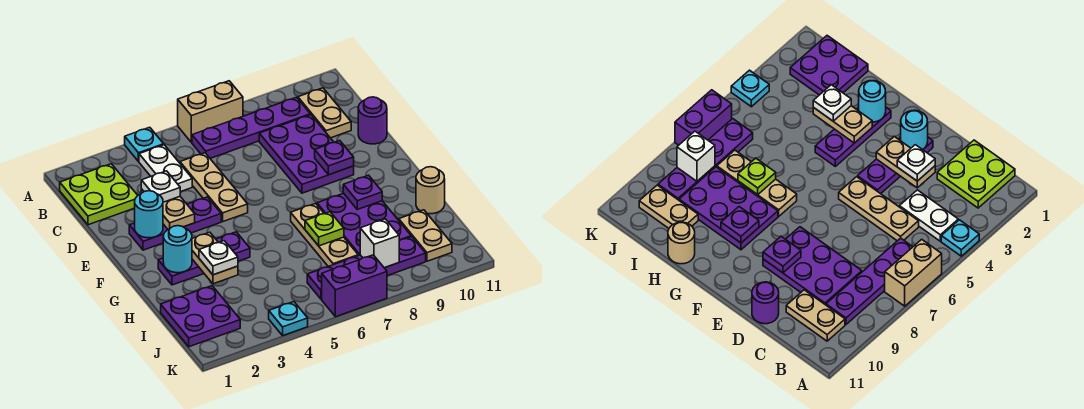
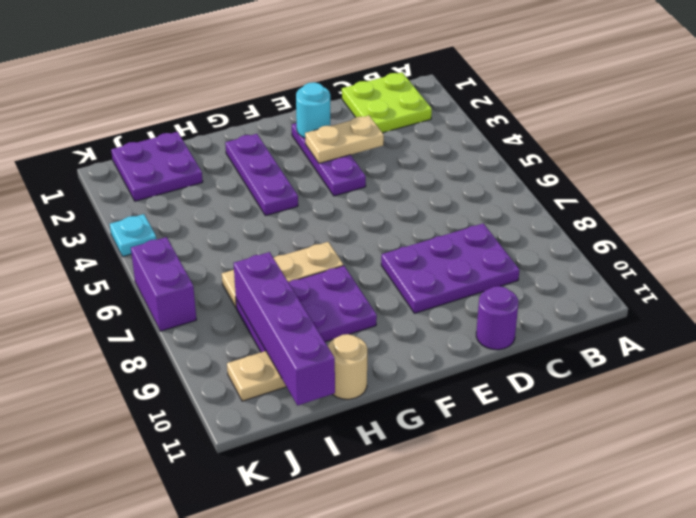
purple brick I8:I11 level 2 -> none
none -> cyan plate A4 level 1
none -> tan brick A6:A7 level 1
none -> white plate B4:C4 level 1

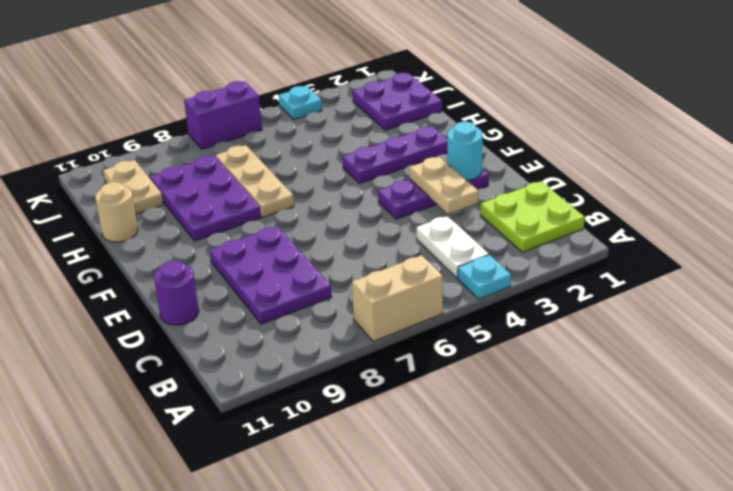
none -> purple plate B6:B9 level 1
none -> tan plate B10:C10 level 1
none -> tan plate C5:E5 level 1

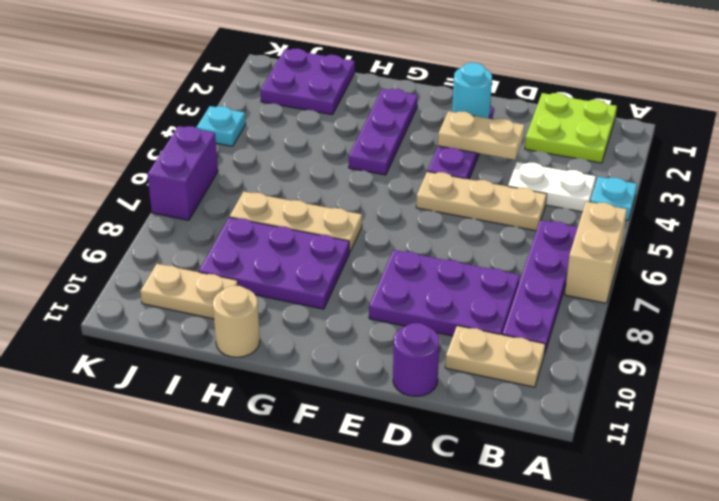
none -> purple plate J6:J9 level 1
none -> purple plate E9 level 2
none -> cyan round brick G2 level 2

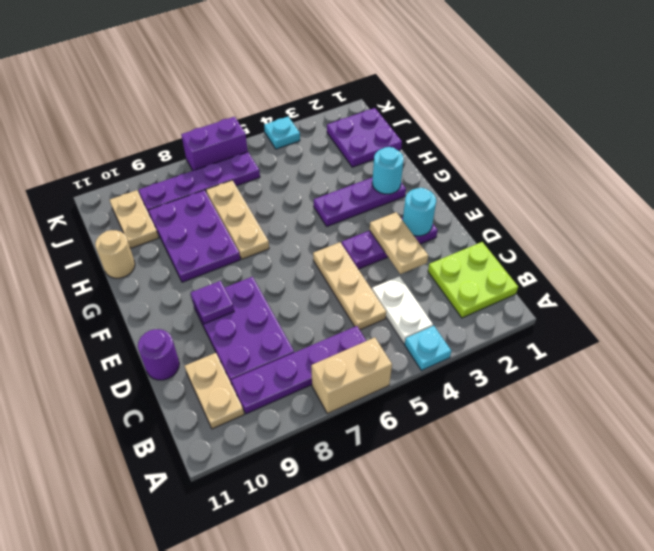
none -> tan plate G3:H3 level 2
none -> purple plate G9 level 2
none -> lime plate H7 level 2

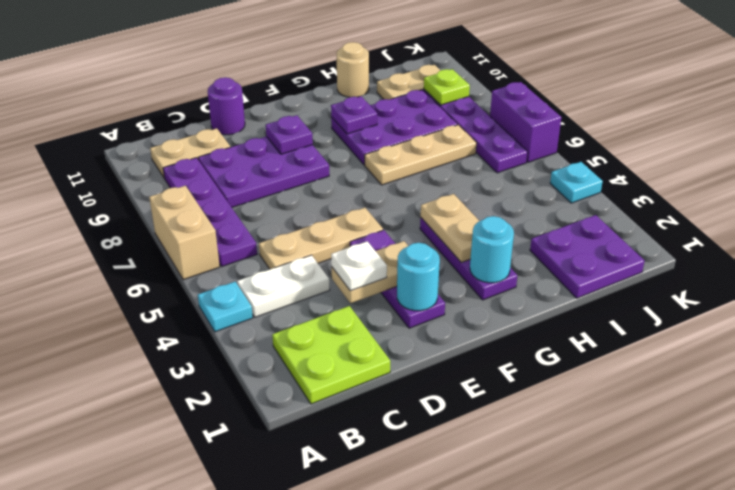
tan plate G3:G4 level 2 -> tan plate G3:H3 level 2
lime plate J9 level 2 -> lime plate H7 level 2
none -> white brick J8 level 2
none -> white plate H3 level 3

